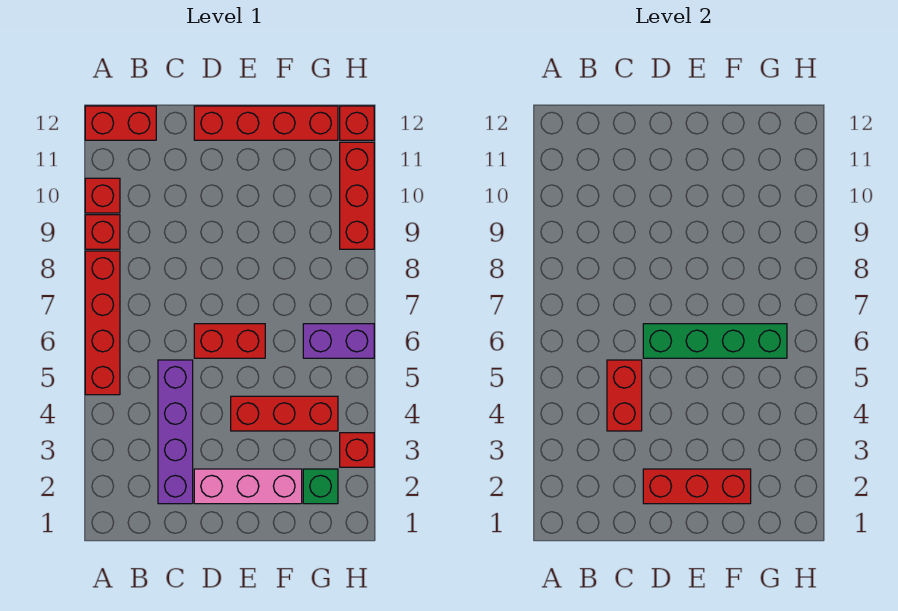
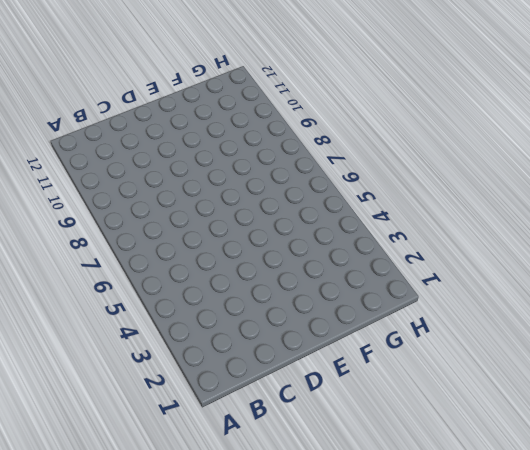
none -> red brick A5:A8 level 1
none -> red brick A9 level 1
none -> red brick A10 level 1

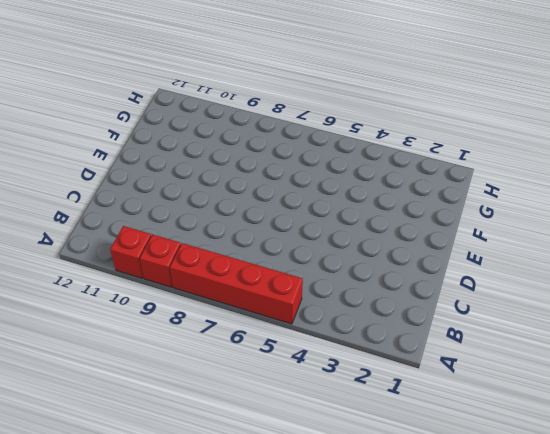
none -> red brick A12:B12 level 1
none -> purple brick C2:C5 level 1
none -> pink brick D2:F2 level 1

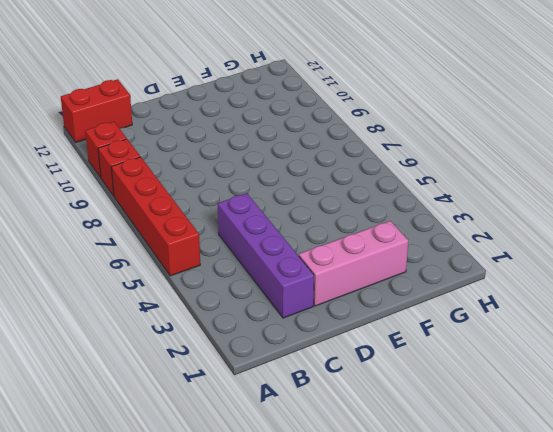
none -> red brick D6:E6 level 1
none -> red brick D12:G12 level 1
none -> red brick E4:G4 level 1

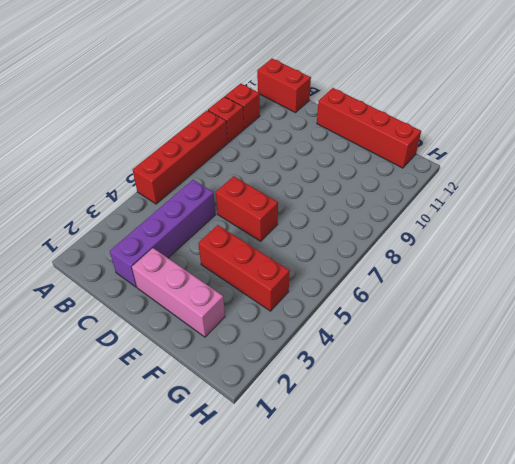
none -> green brick G2 level 1
none -> purple brick G6:H6 level 1
none -> red brick H3 level 1

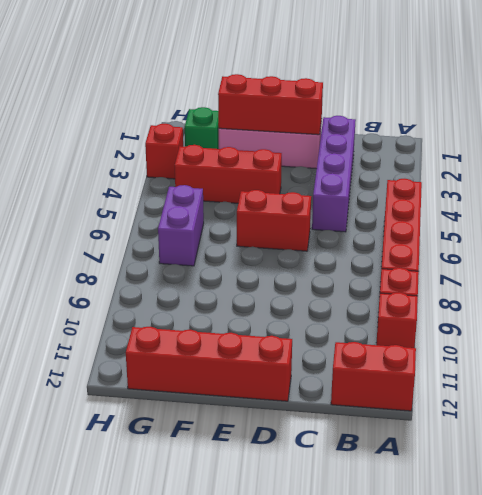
purple brick G6:G7 level 1 -> purple brick G6:H6 level 1
none -> red brick H9:H11 level 1
none -> red brick H12 level 1
none -> red brick C4:C5 level 2

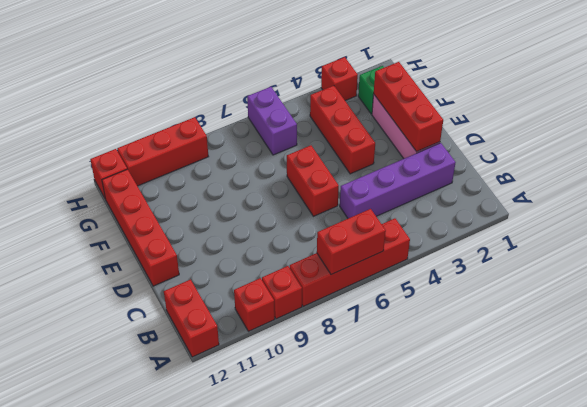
red brick A6:A7 level 2 -> red brick C4:C5 level 2
none -> green brick D6:G6 level 2

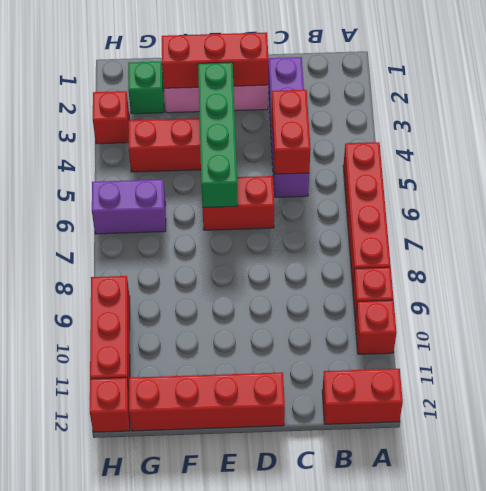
green brick E3:E6 level 2 -> green brick D6:G6 level 2

